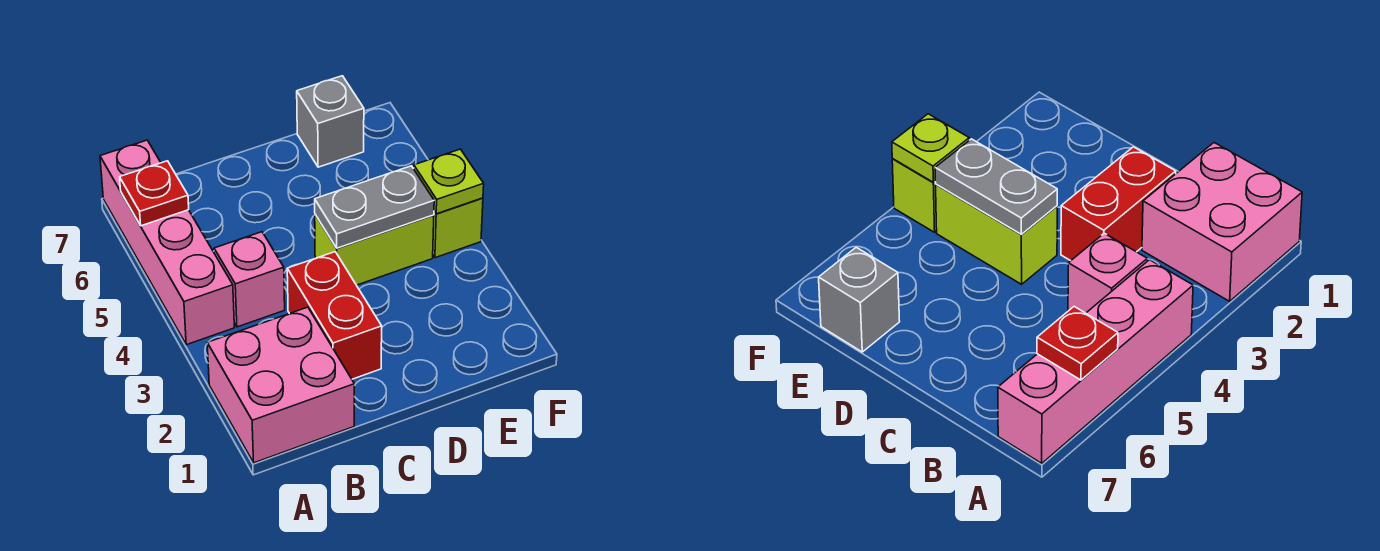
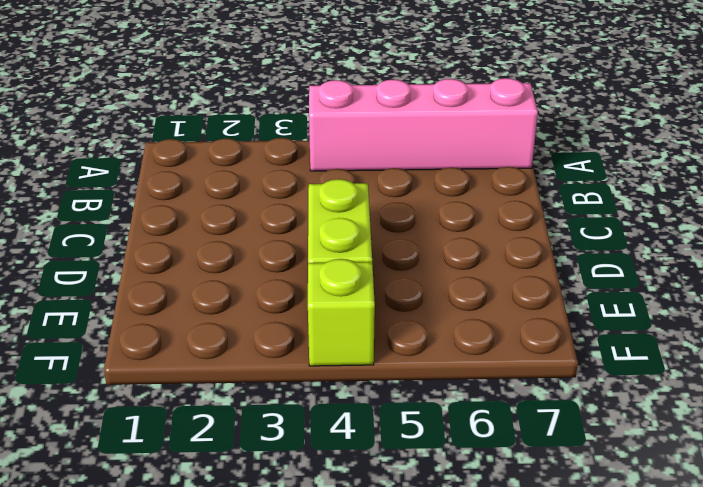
none -> pink brick A1:B2 level 1
none -> pink brick B4 level 1

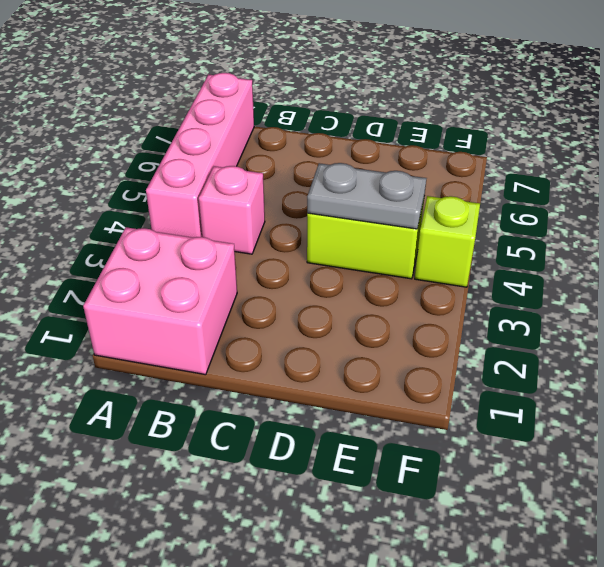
none -> red brick C2:C3 level 1
none -> grey brick E7 level 1

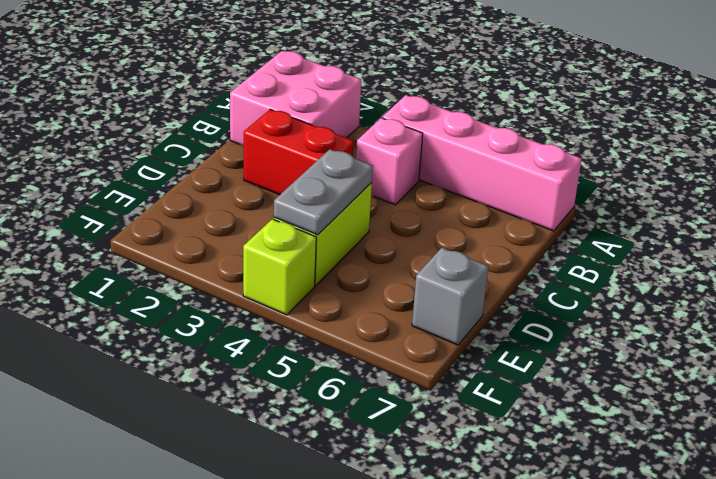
none -> red plate A6 level 2
none -> lime plate F4 level 2

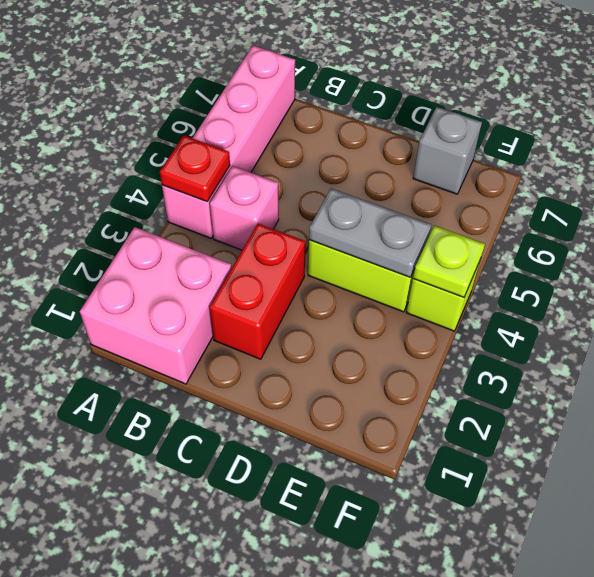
red plate A4 level 2 -> red plate A6 level 2

